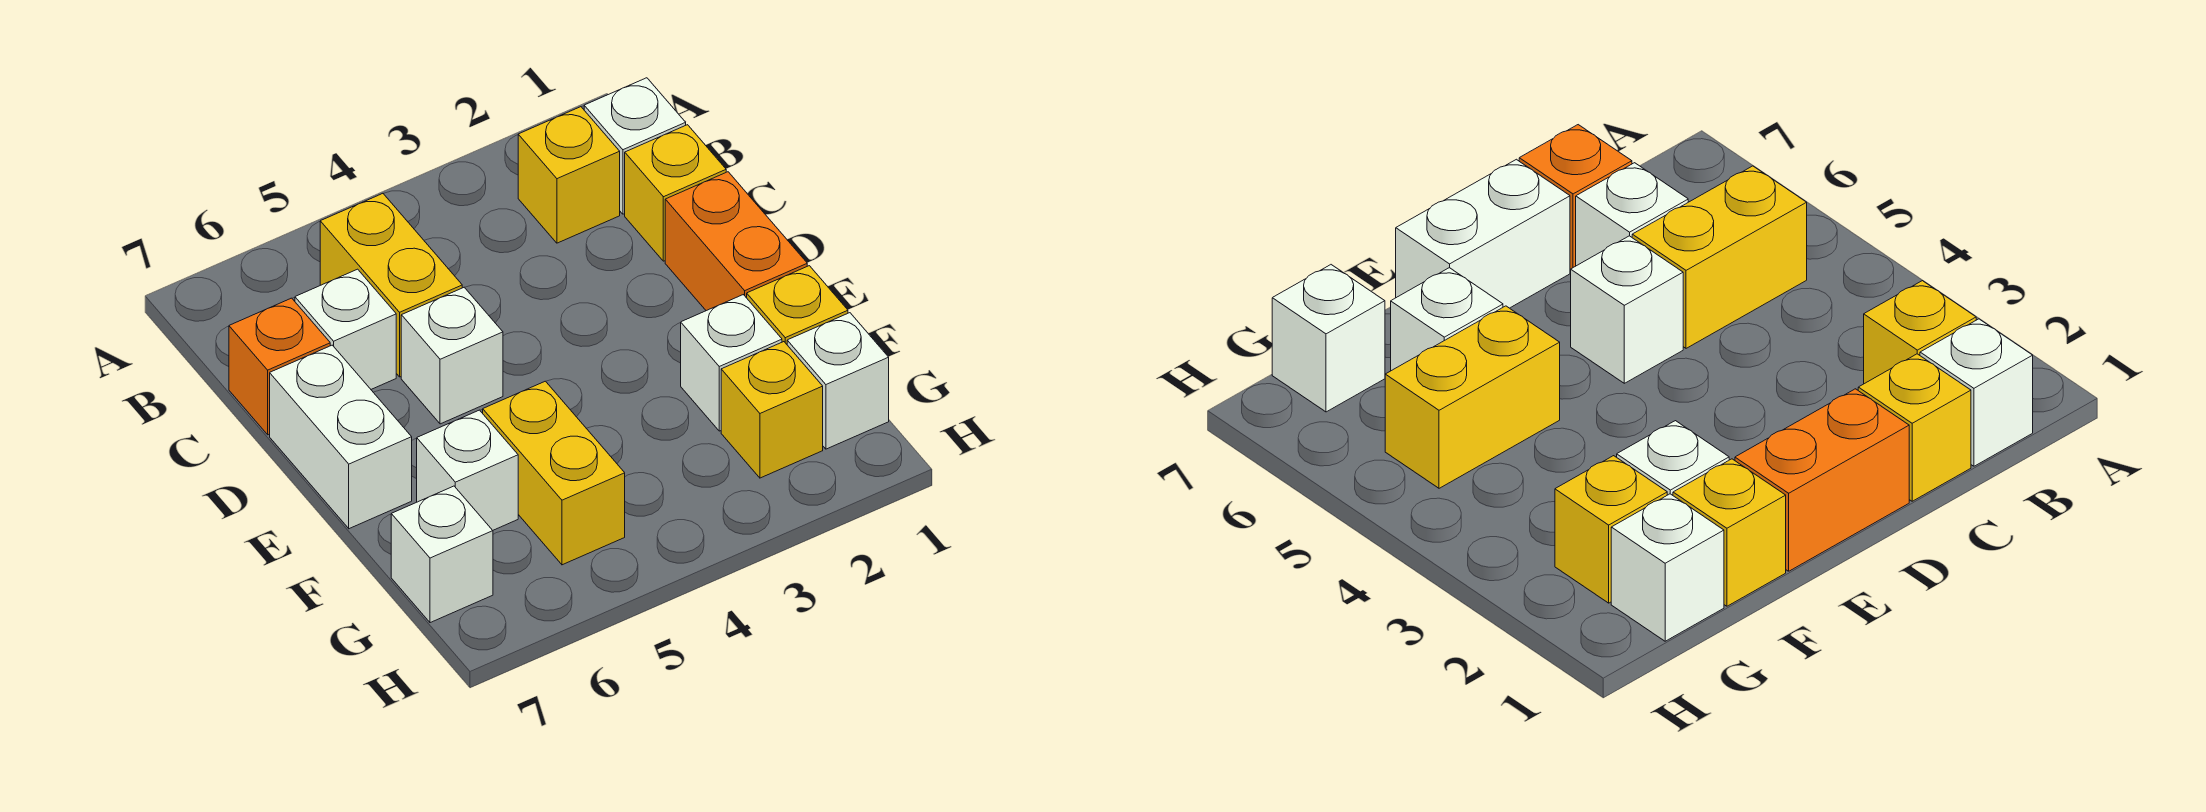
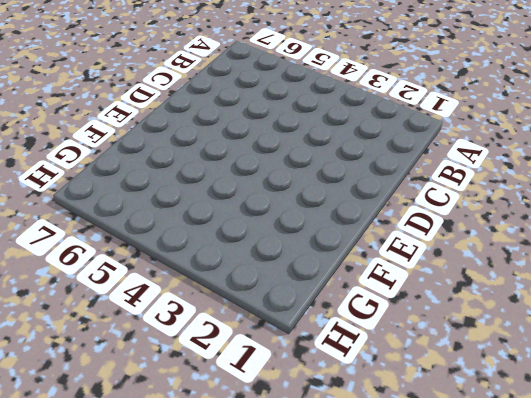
none -> white brick B1 level 1
none -> yellow brick B2 level 1
none -> yellow brick B5:C5 level 1

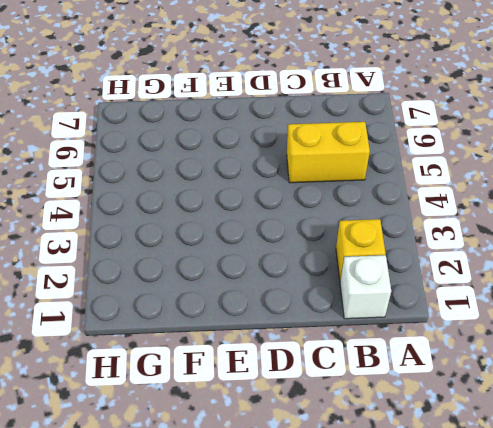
none -> yellow brick C1 level 1
none -> white brick C6 level 1
none -> orange brick C7 level 1

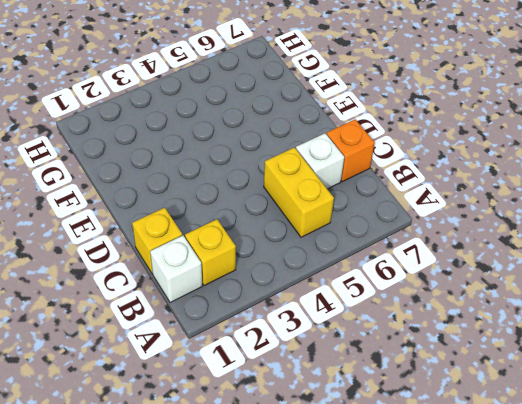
none -> orange brick D1:E1 level 1
none -> white brick D5 level 1
none -> white brick D7:E7 level 1

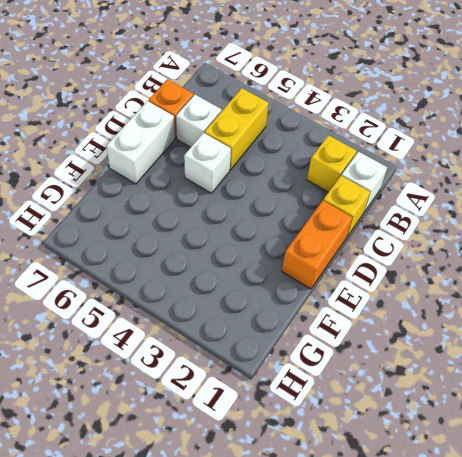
none -> yellow brick F1 level 1
none -> white brick F2 level 1
none -> yellow brick F5:G5 level 1

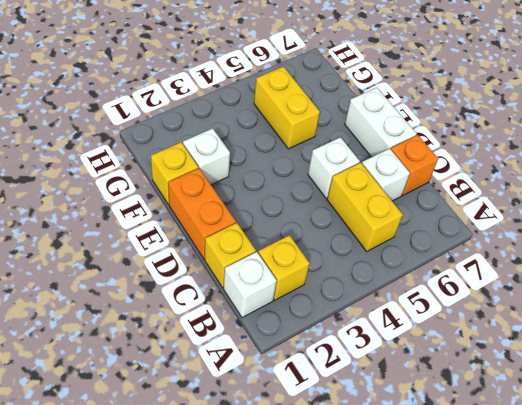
none -> white brick F6 level 1
none -> white brick G1 level 1
none -> yellow brick G2 level 1

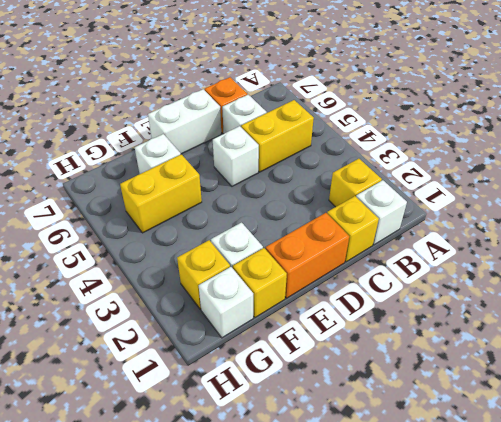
none -> white brick G7 level 1

